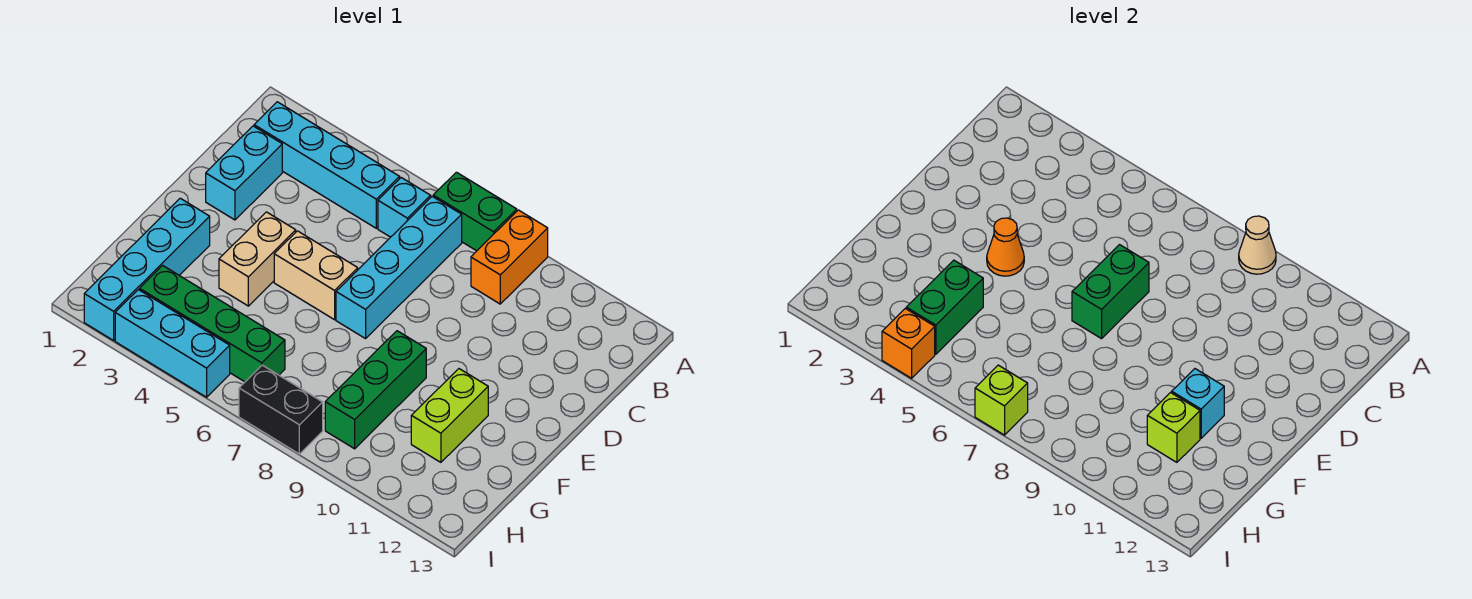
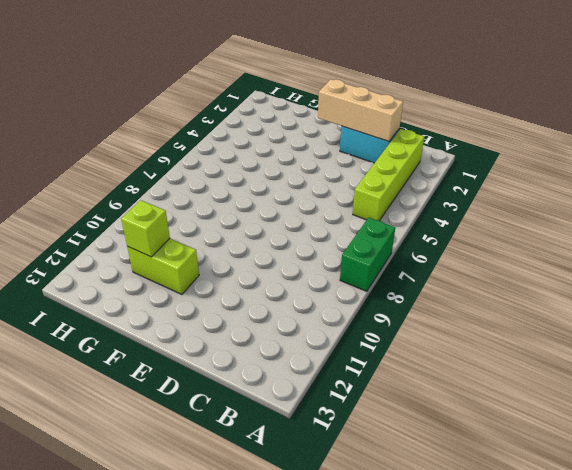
lime brick B2:B5 level 1 -> cyan brick B2:B5 level 1
tan brick C2:E2 level 2 -> none
none -> orange brick A9:B9 level 1
none -> cyan brick B6 level 1
none -> cyan brick B7:E7 level 1

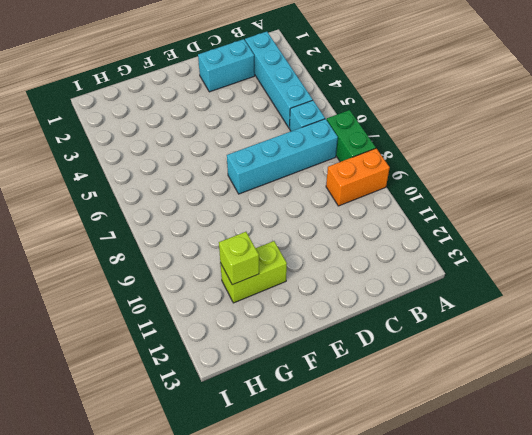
none -> tan brick E4:F4 level 1
none -> tan brick E5:E6 level 1
none -> cyan brick F2:I2 level 1

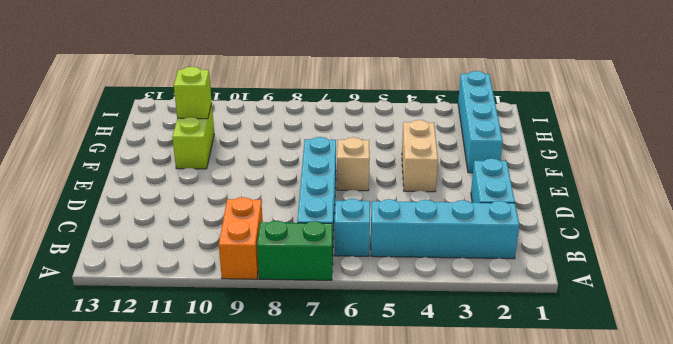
tan brick E6 level 1 -> tan brick E5:E6 level 1
none -> green brick F9:H9 level 1
none -> green brick H3:H6 level 1
none -> cyan brick I3:I5 level 1

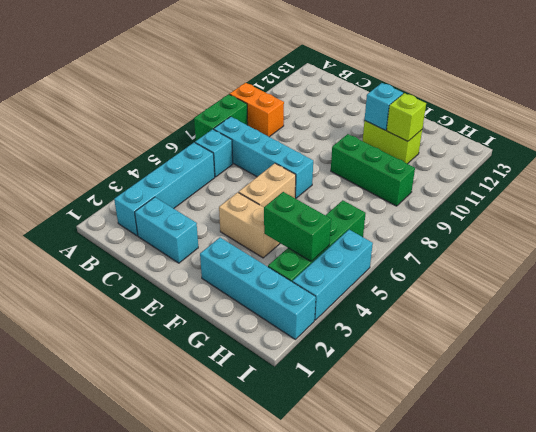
none -> black brick I7:I8 level 1
none -> tan cone A9 level 2
none -> green brick D7:E7 level 2

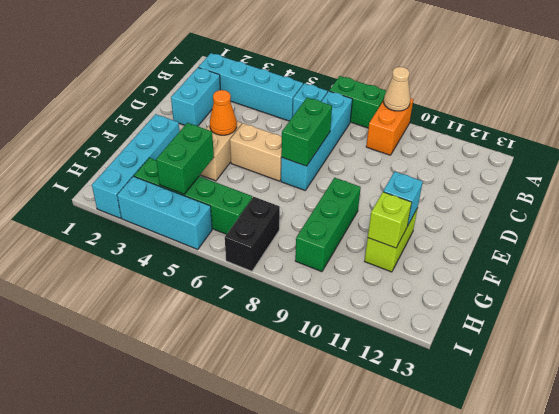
black brick H7:I7 level 1 -> black brick I7:I8 level 1
none -> orange brick I4 level 2
none -> lime brick I7 level 2

